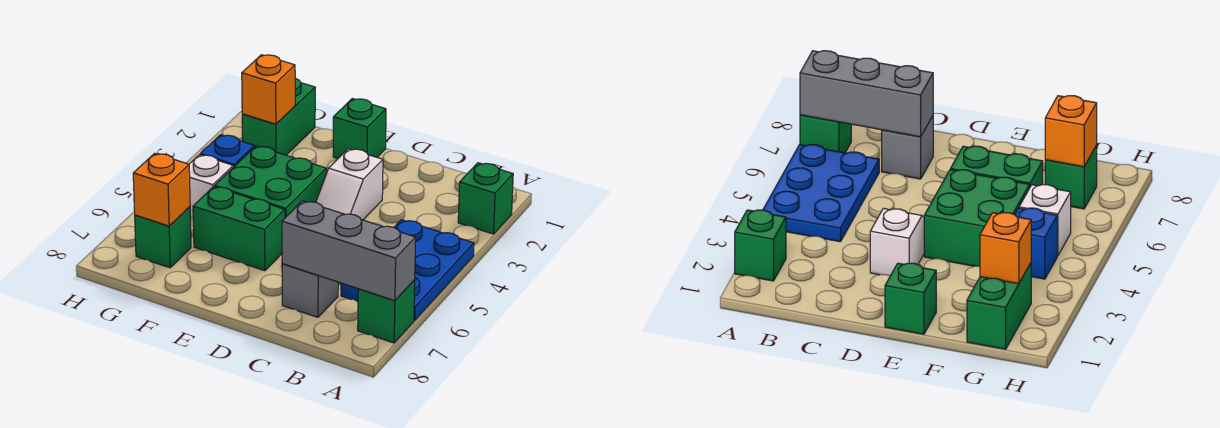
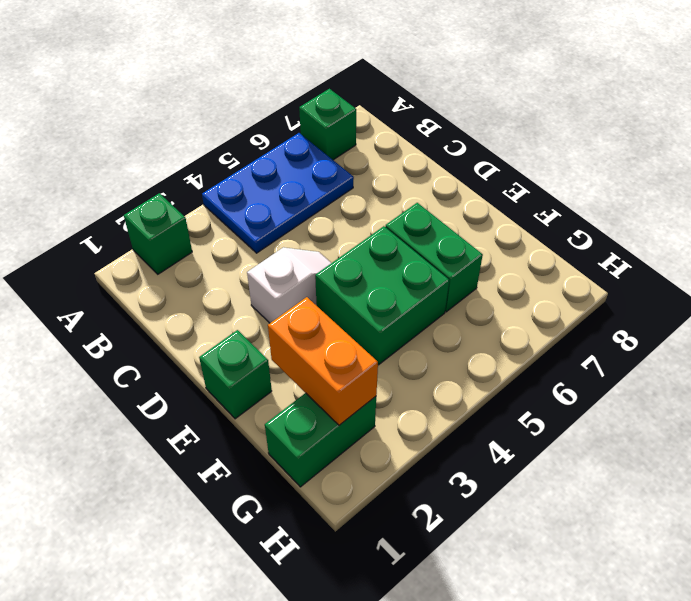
orange brick F2:G2 level 2 -> orange brick G2 level 2
none -> grey brick C7 level 1
none -> blue brick G4 level 1
none -> white brick G5 level 1

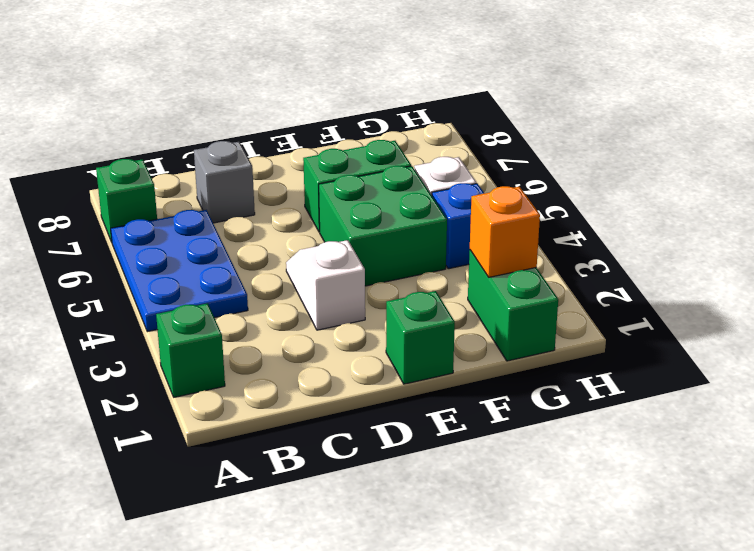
none -> green brick G7 level 1
none -> grey brick A7:C7 level 2
none -> orange brick G7 level 2

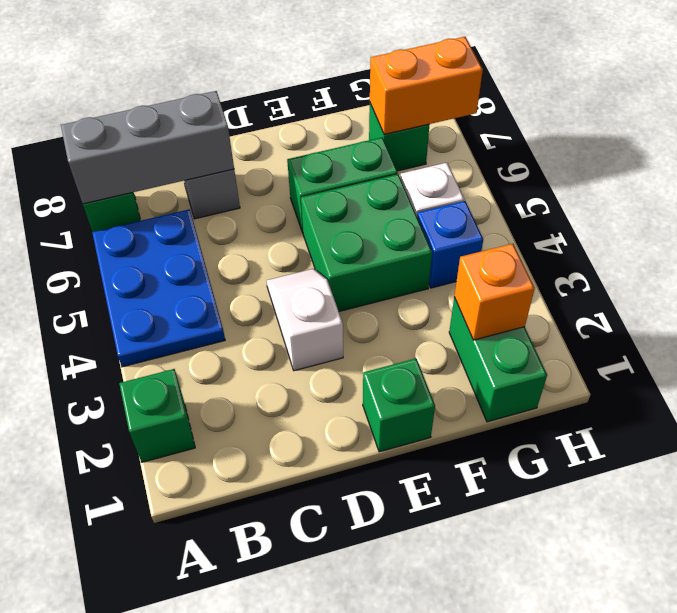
orange brick G7:H7 level 2 -> orange brick G7 level 2

